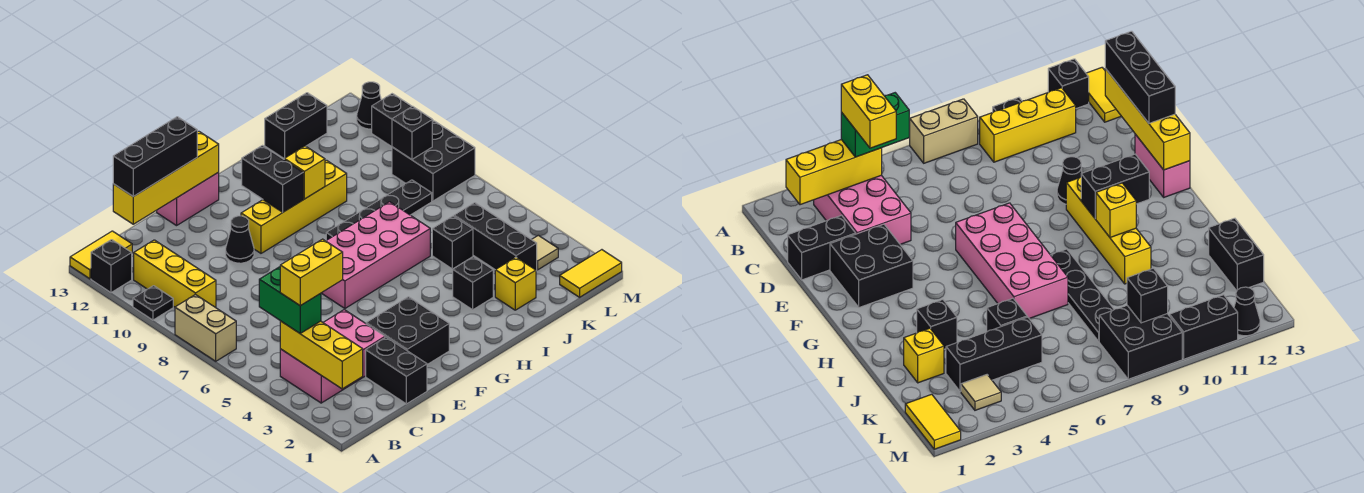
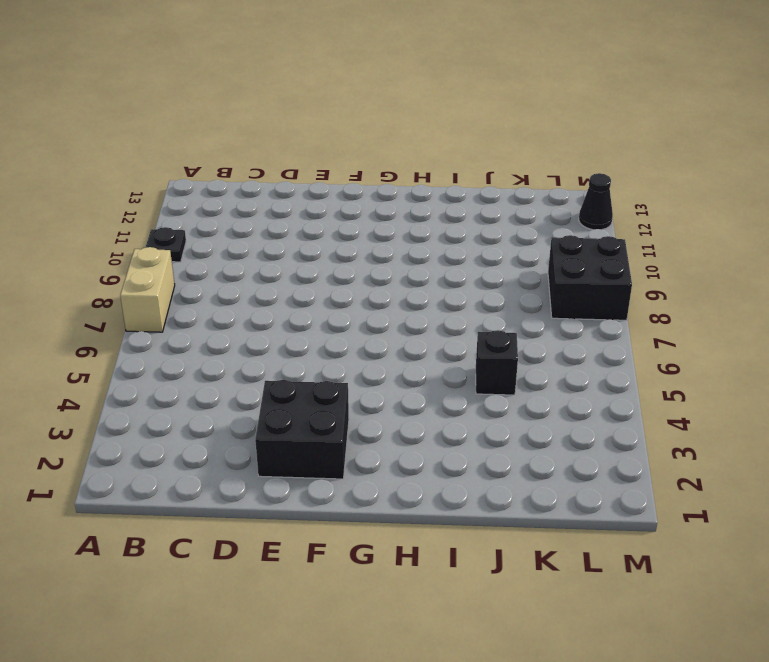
none -> black brick A12 level 1
none -> yellow tile A13:B13 level 1
none -> pink brick B3:D4 level 1
none -> yellow brick B9:B11 level 1

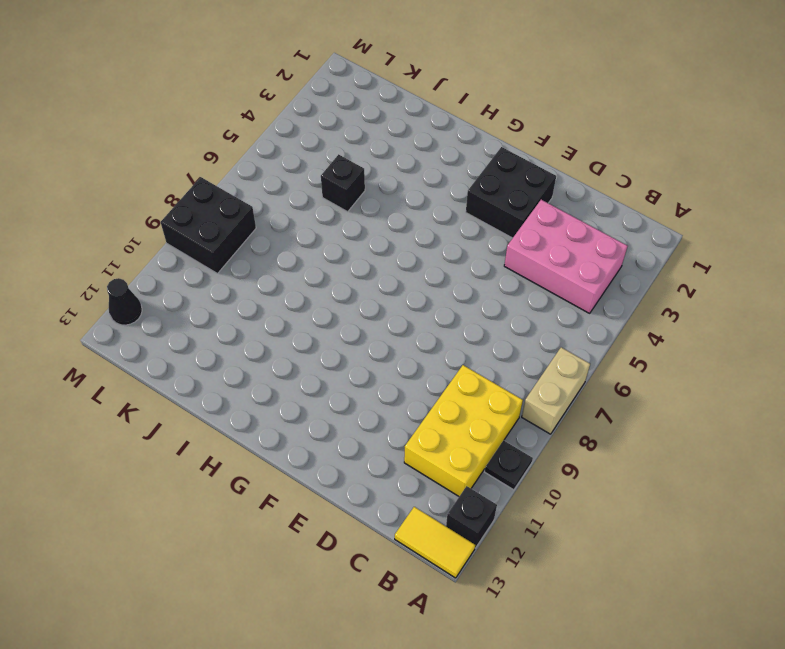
yellow brick B9:C11 level 1 -> yellow brick B9:B11 level 1
none -> black brick D1:D2 level 1
none -> black cone E10 level 1
none -> pink brick E13:F13 level 1
none -> pink brick F6:I7 level 1

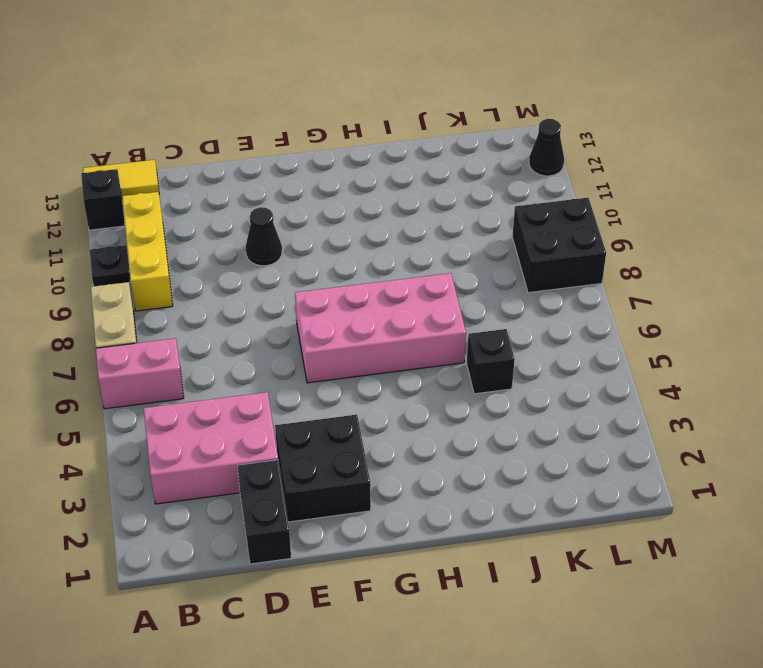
pink brick A6:B6 level 1 -> pink brick E13:F13 level 1
none -> yellow brick F10:I10 level 1
none -> black plate H8:K8 level 1
none -> black brick I3 level 1
none -> yellow brick J2 level 1

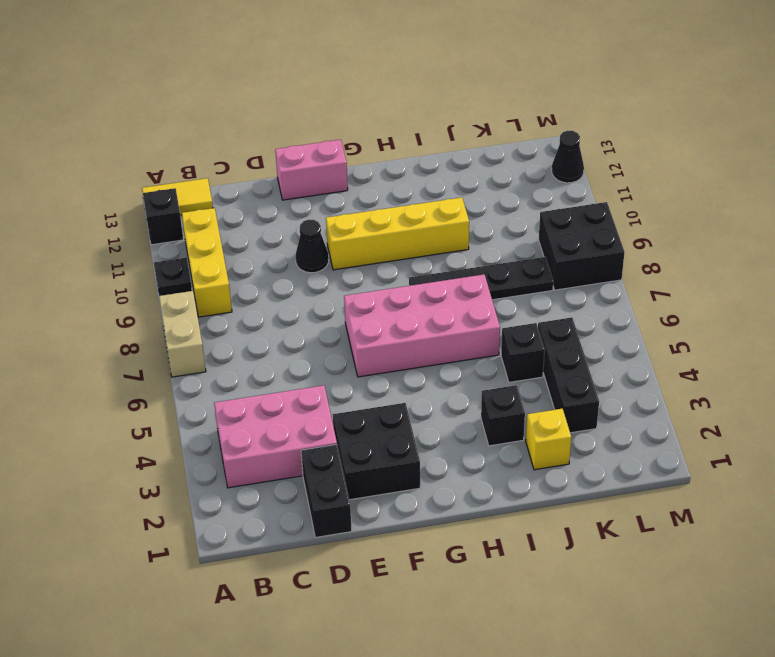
none -> black brick J13:K13 level 1
none -> yellow tile L1:M1 level 1
none -> tan tile L3 level 1
none -> black brick M10:M11 level 1

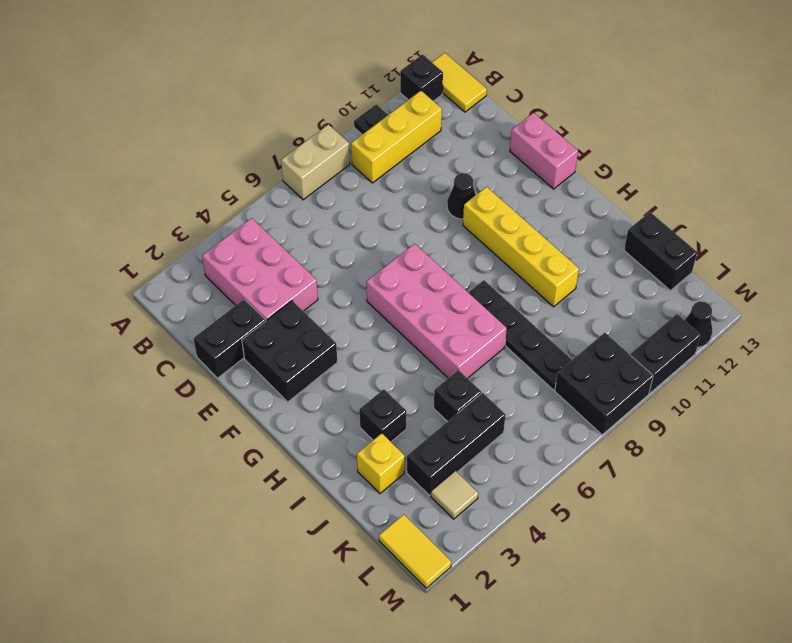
none -> yellow brick B2:B4 level 2
none -> yellow brick C13:F13 level 2
none -> black brick G10:G11 level 2
none -> yellow brick H10 level 2

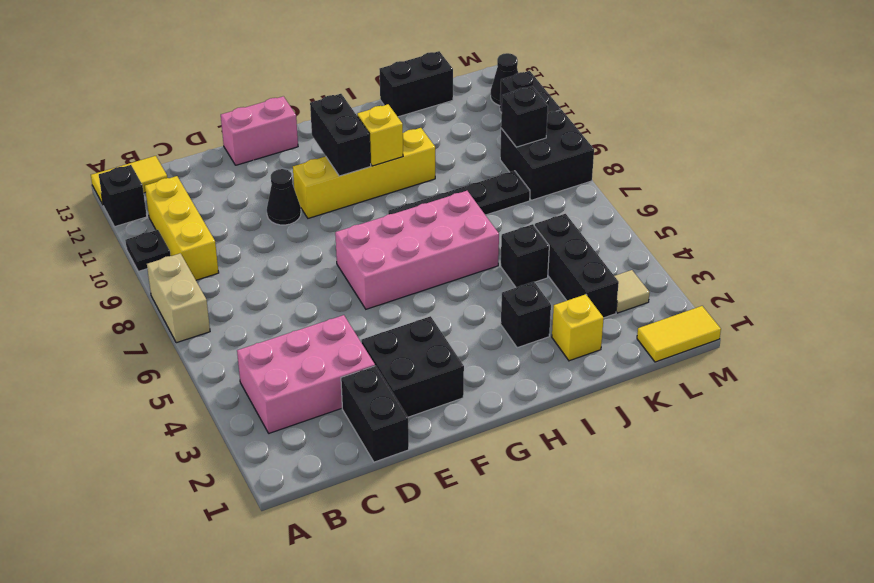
none -> yellow brick B2:B4 level 2
none -> yellow brick C13:F13 level 2
none -> green brick B4:B5 level 3
none -> black brick C13:E13 level 3

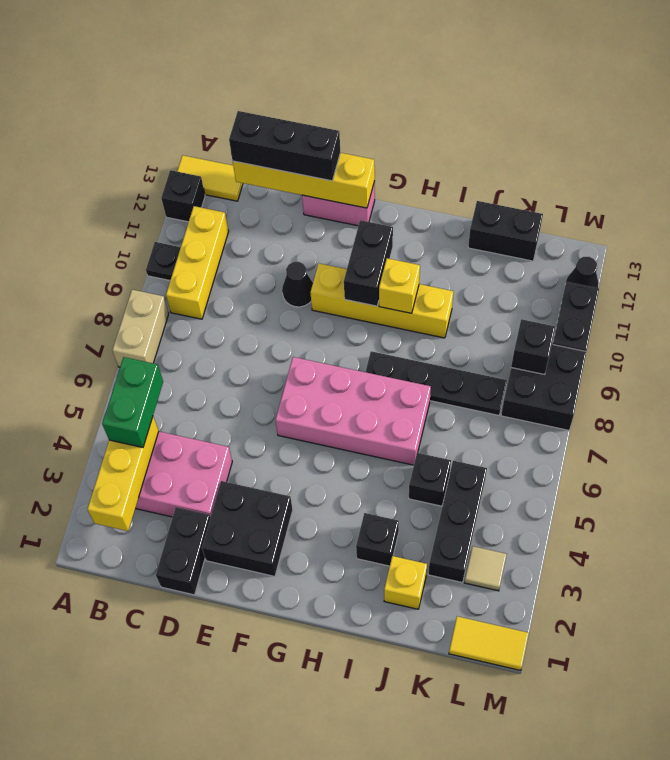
none -> yellow brick B4:C4 level 4

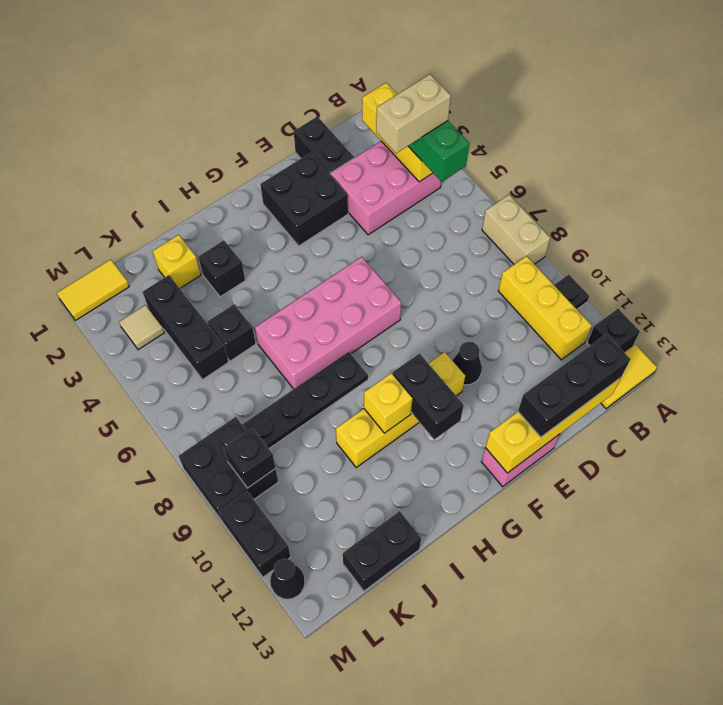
tan brick B4:C4 level 4 -> yellow brick B4:C4 level 4

